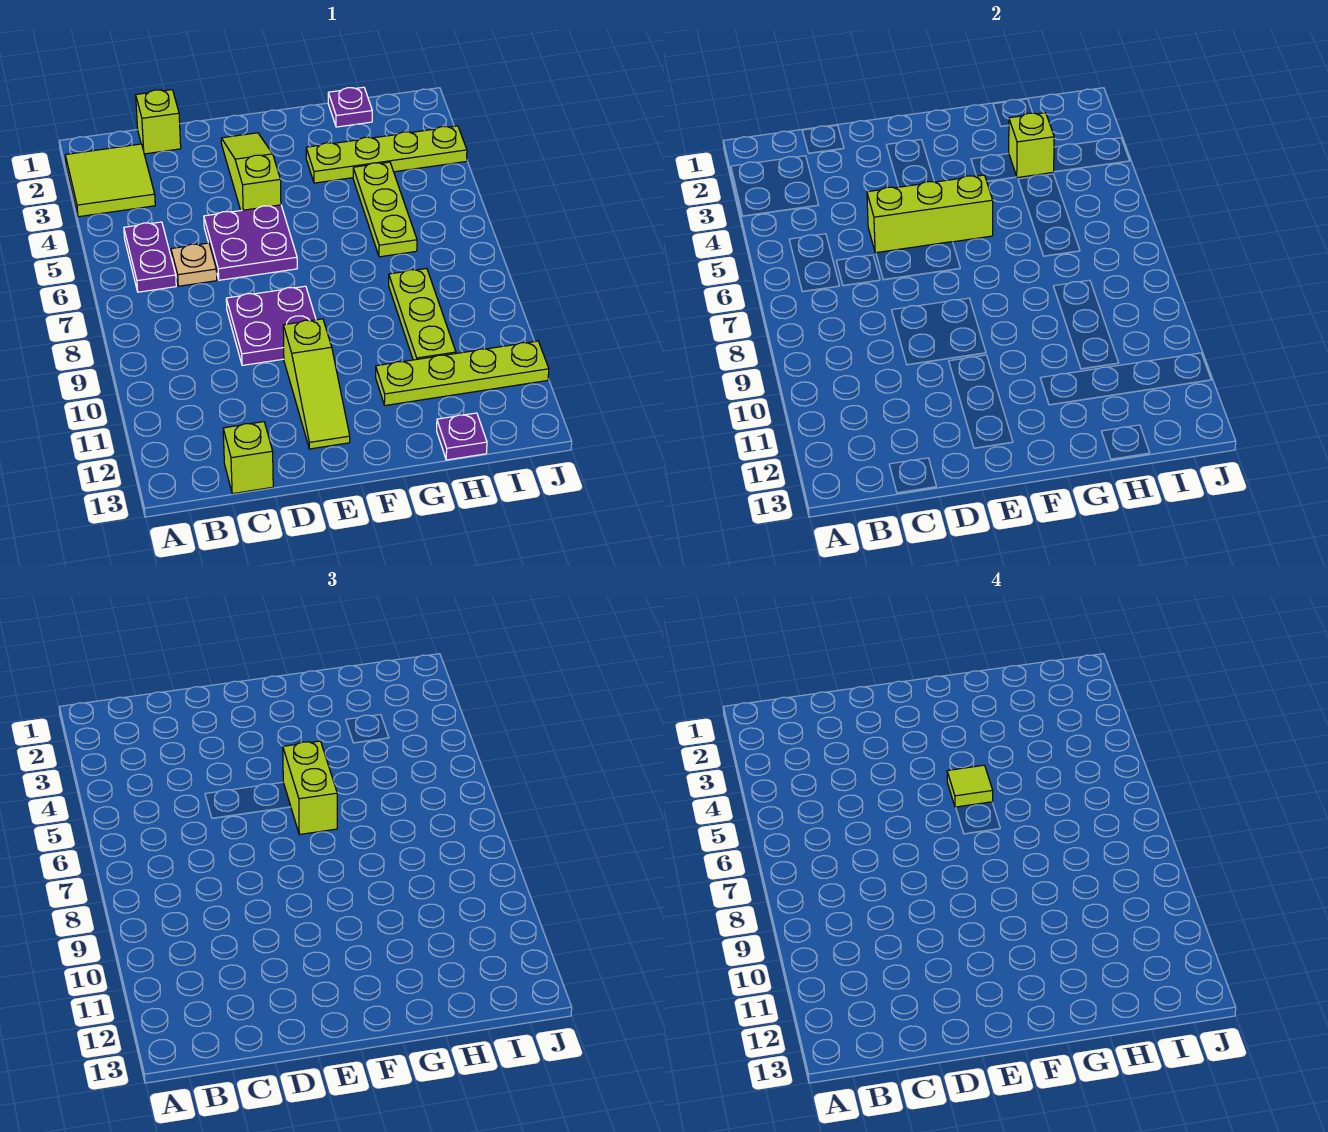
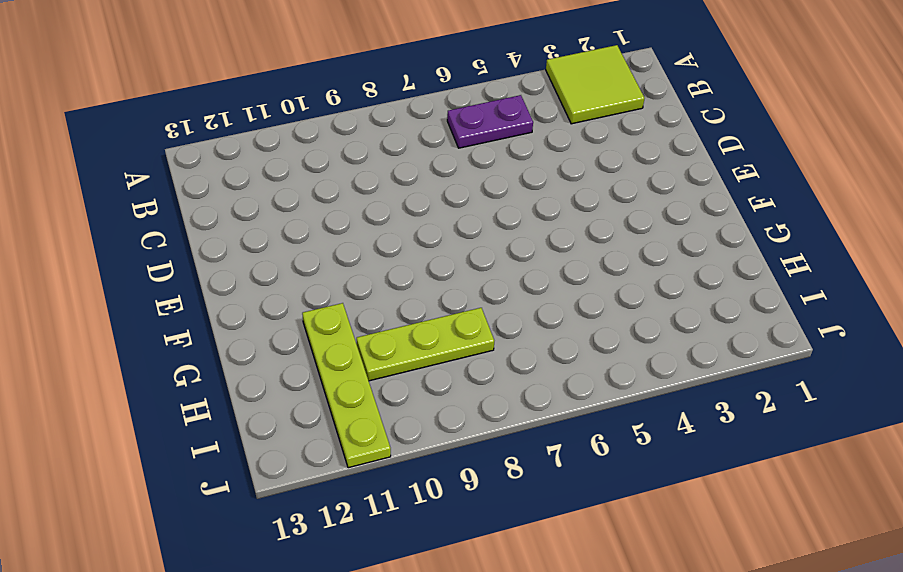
none -> lime brick C1 level 1
none -> tan plate C6 level 1
none -> lime brick C13 level 1

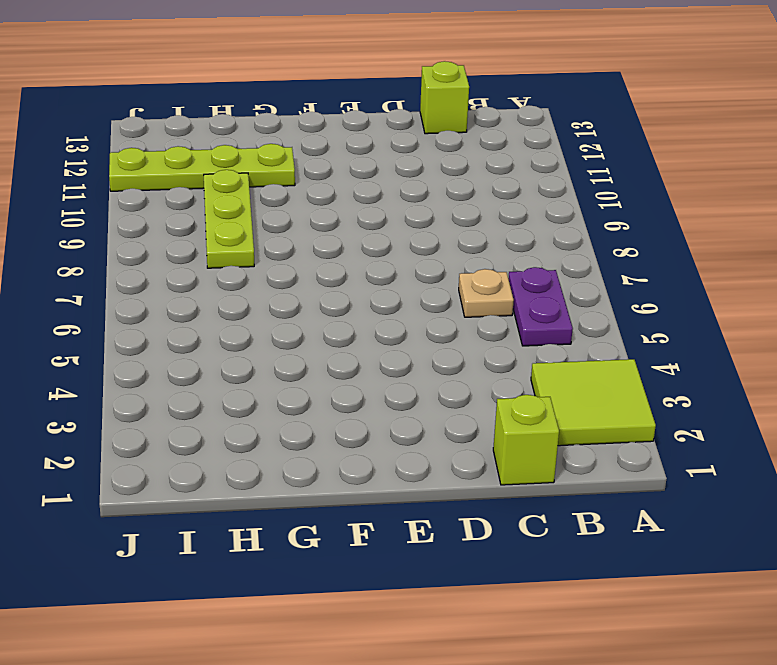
none -> purple plate D5:E6 level 1
none -> purple plate D8:E9 level 1
none -> lime slope E2:E4 level 1 top 4

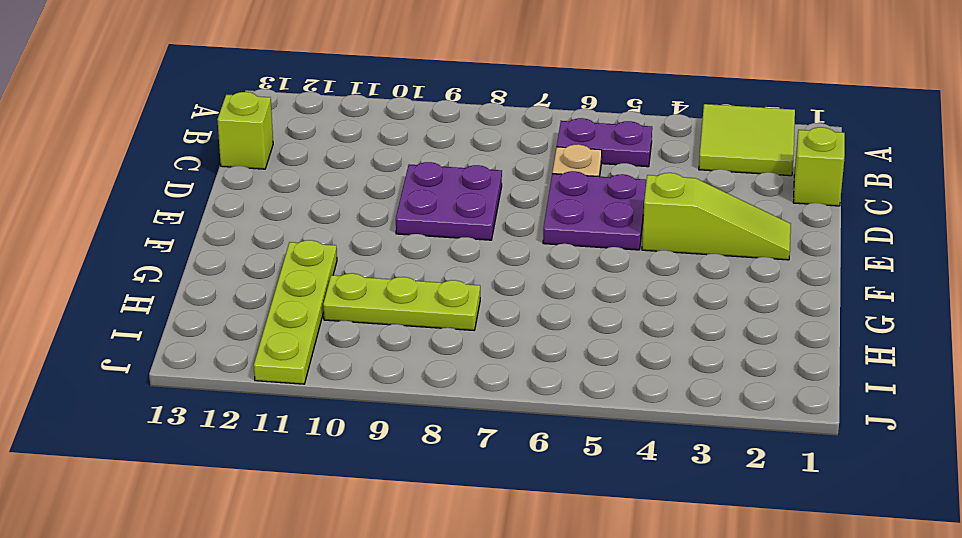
none -> lime slope E10:E12 level 1 top 10
none -> lime plate G3:J3 level 1
none -> purple plate H1 level 1

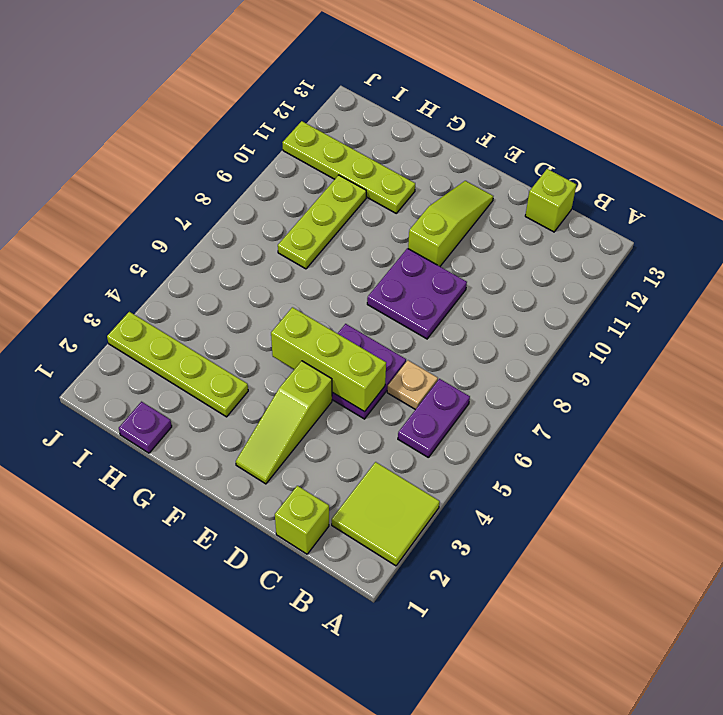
none -> lime plate H4:H6 level 1
none -> purple plate H13 level 1
none -> lime brick H3 level 2

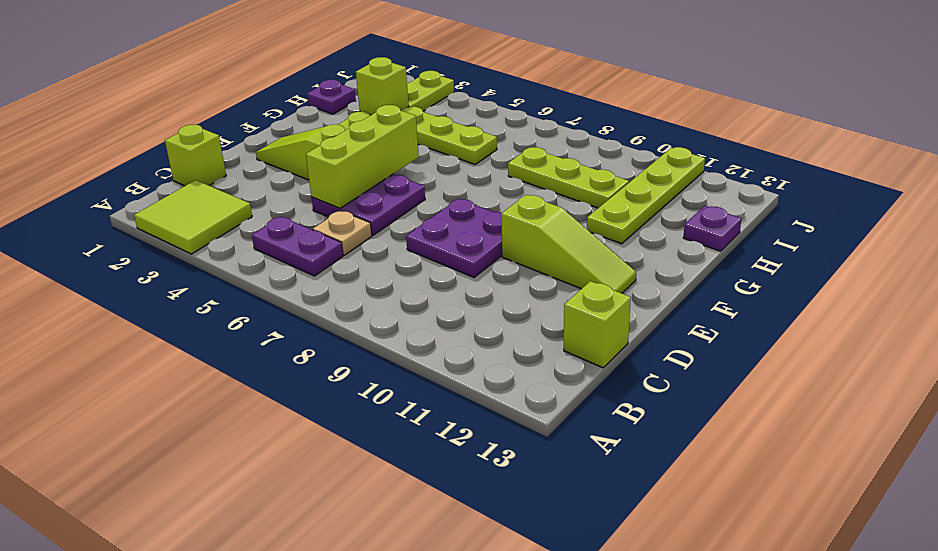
none -> lime brick F5:F6 level 3
none -> lime tile F5 level 4

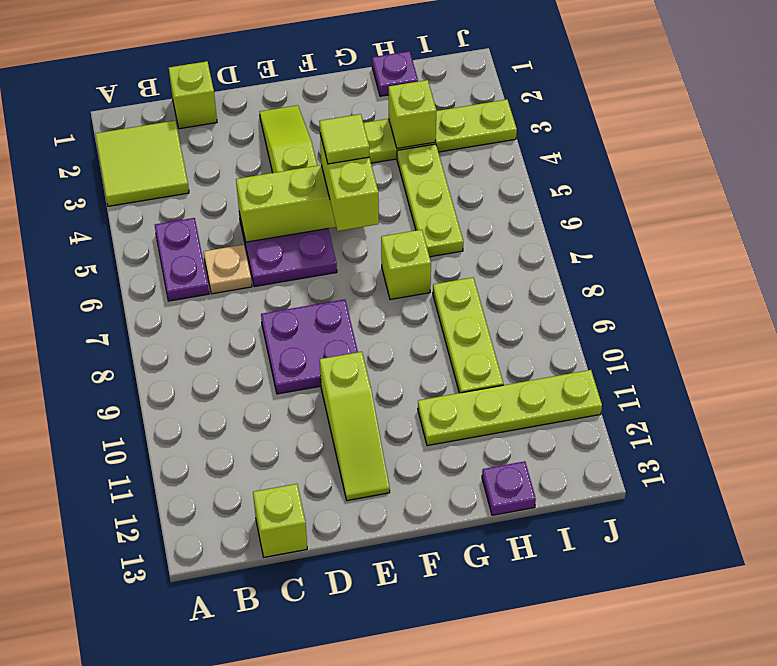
lime brick G7 level 1 -> none

